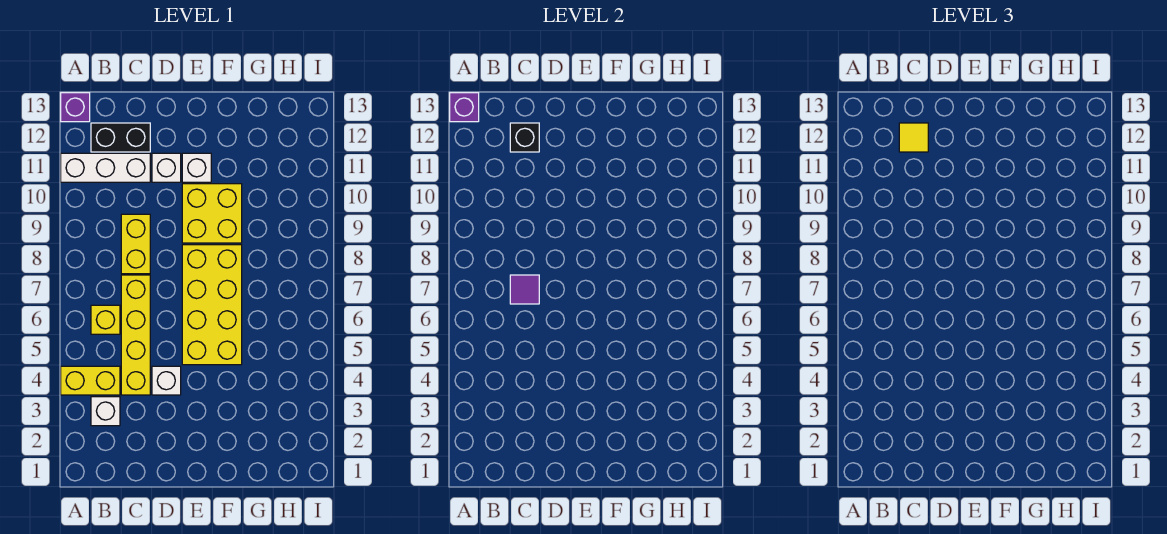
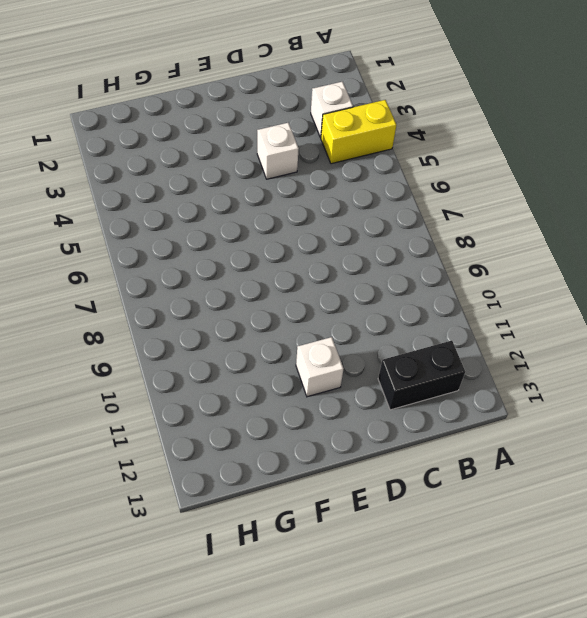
none -> white brick A11:C11 level 1
none -> purple brick A13 level 1
none -> yellow brick B6 level 1

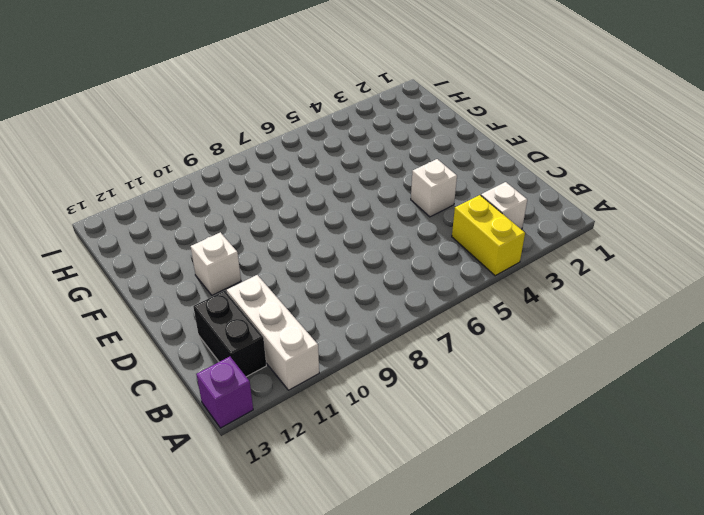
none -> yellow brick B6 level 1
none -> yellow brick C4:C7 level 1
none -> yellow brick C8:C9 level 1

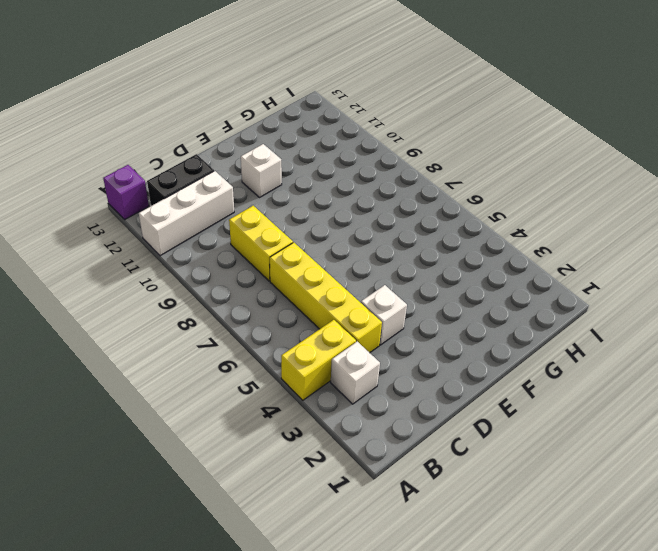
none -> yellow brick B6 level 1
none -> white brick D11 level 1
none -> yellow brick E5:F8 level 1

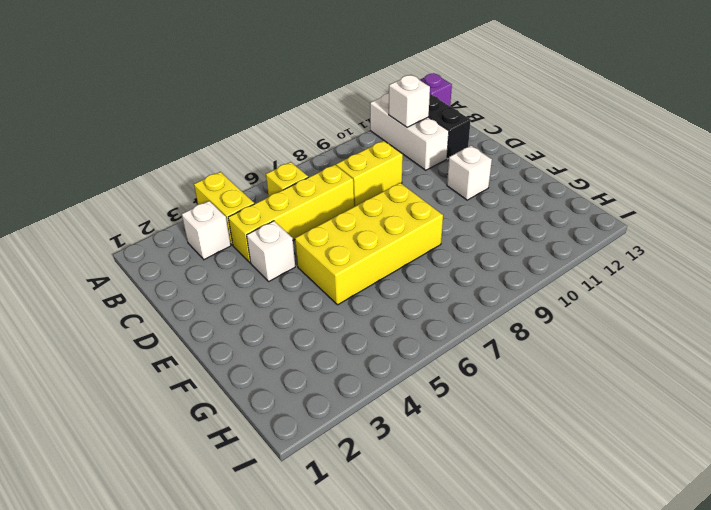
white brick B11 level 2 -> white brick D11 level 1
none -> yellow brick E9:F10 level 1
none -> purple brick A13 level 2
none -> purple tile C7 level 2

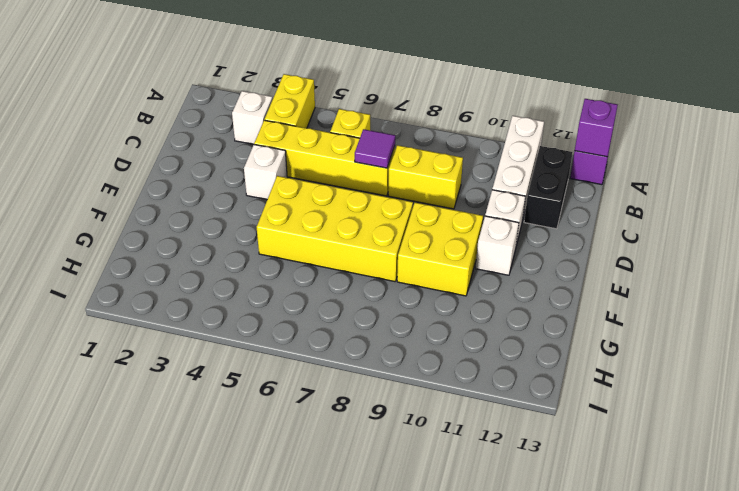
none -> black brick C12 level 2
none -> yellow tile C12 level 3

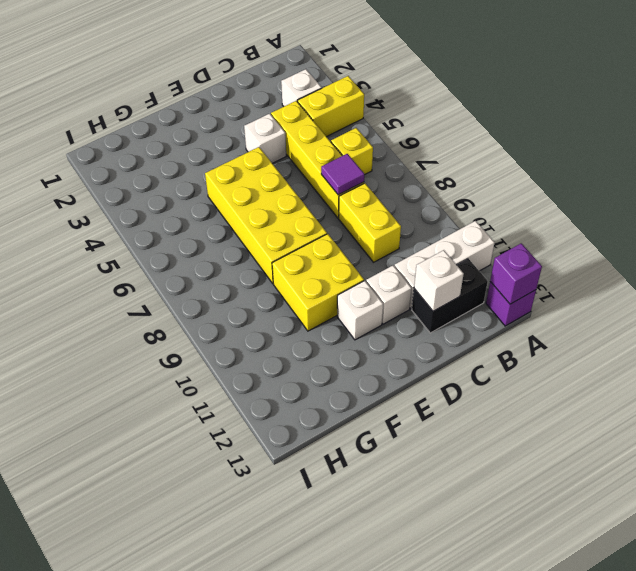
white brick C12 level 2 -> black brick C12 level 2
none -> yellow tile C12 level 3

